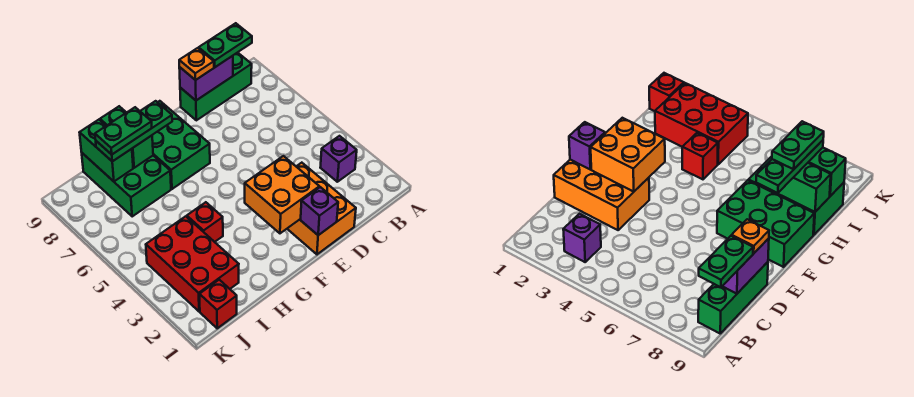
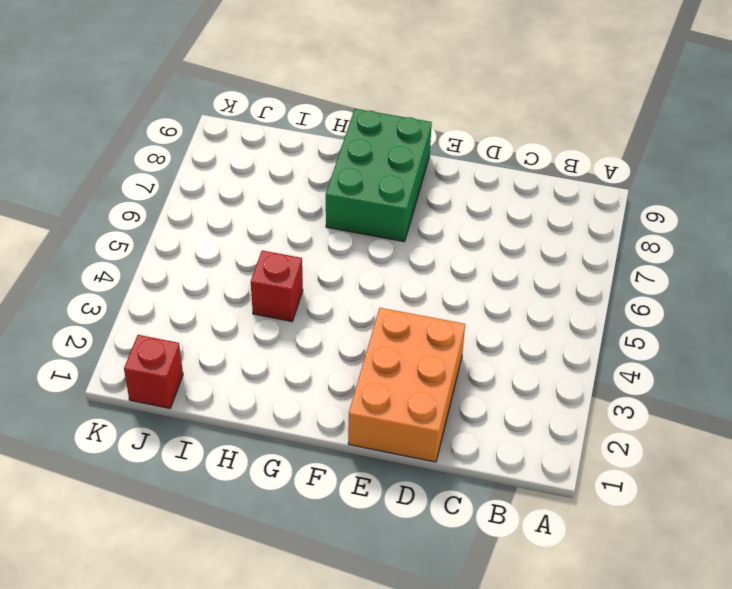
none -> purple brick B3 level 1
none -> green brick B9:D9 level 1
none -> green brick H7:I9 level 1

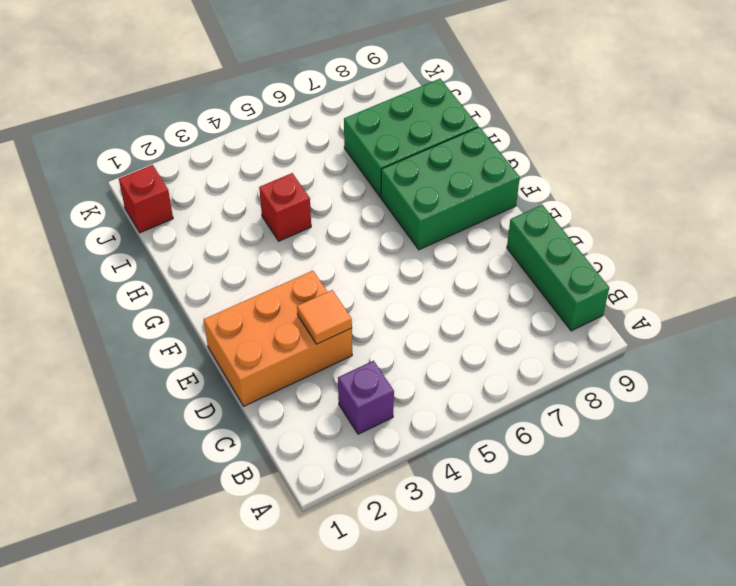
orange tile D3 level 2 -> none
none -> red brick I2:J4 level 1
none -> purple brick C9:D9 level 2
none -> purple brick E1 level 2

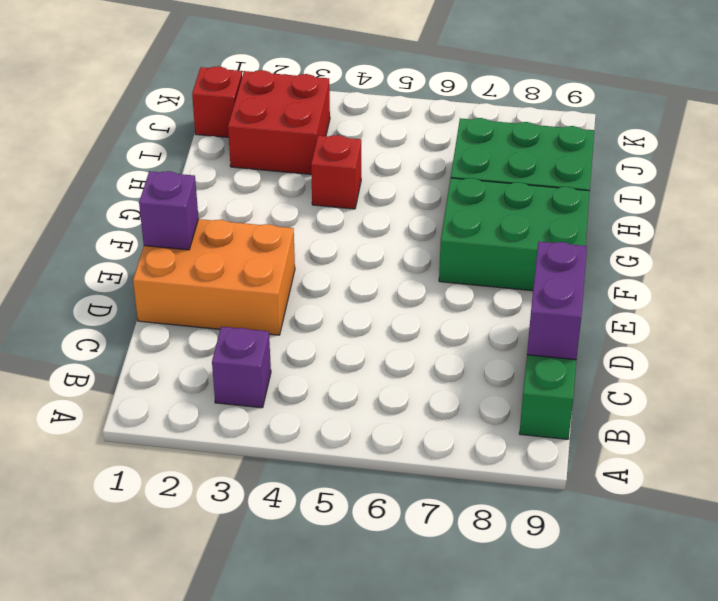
red brick I2:J3 level 1 -> red brick I2:J4 level 1
none -> orange brick E2:F3 level 2
none -> green brick H8:H9 level 2
none -> green brick I8:I9 level 2

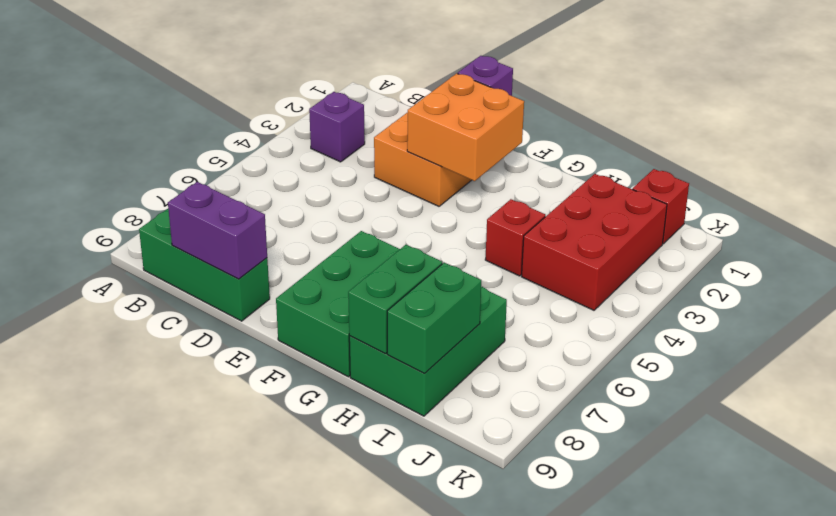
none -> green plate B9:C9 level 3
none -> orange plate D9 level 3
none -> green plate G8:I8 level 3

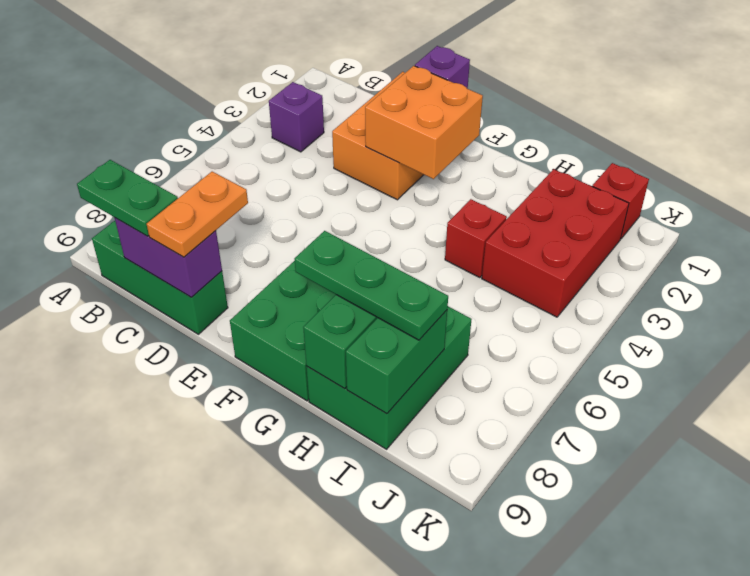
orange plate D8:D9 level 3 -> orange plate D9 level 3
none -> green plate H8:I8 level 4

